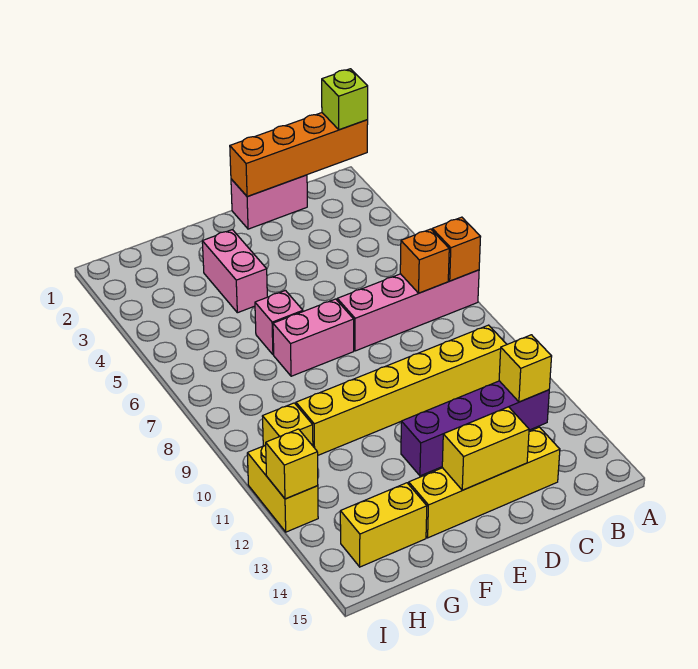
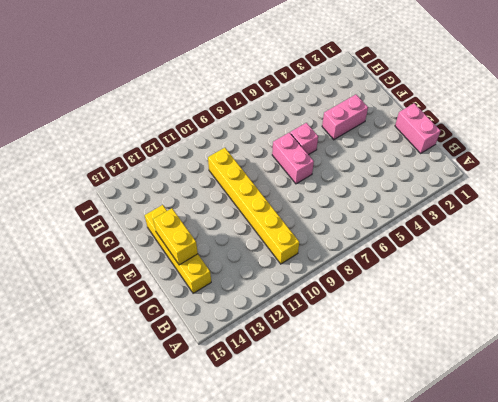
none -> pink brick A7:D7 level 1
none -> purple brick B12:E12 level 1
none -> yellow brick G14:H14 level 1

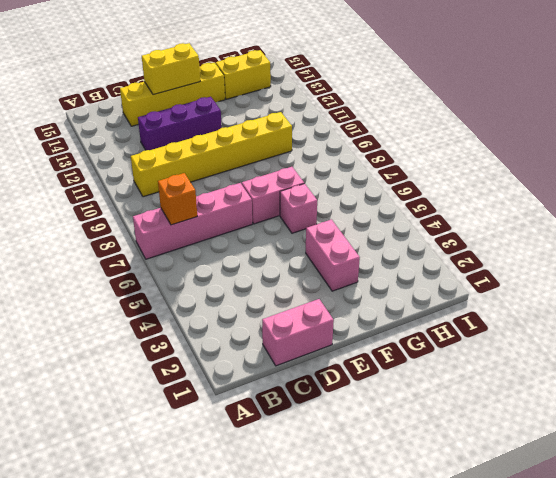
purple brick C12:E12 level 1 -> purple brick B12:E12 level 1
none -> yellow brick H10 level 1
none -> yellow brick I11:I12 level 1
none -> orange brick A1:D1 level 2

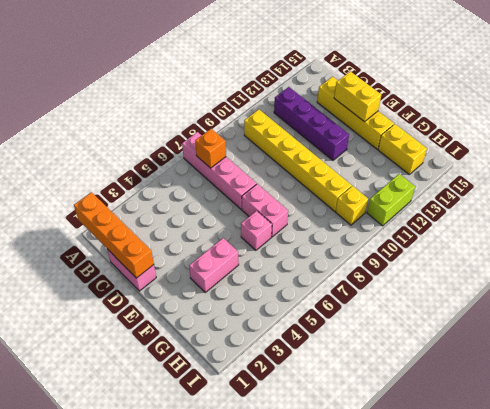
lime brick I11:I12 level 1 -> yellow brick I11:I12 level 1
none -> orange brick A7 level 2
none -> yellow brick B12 level 2
none -> yellow brick I12 level 2

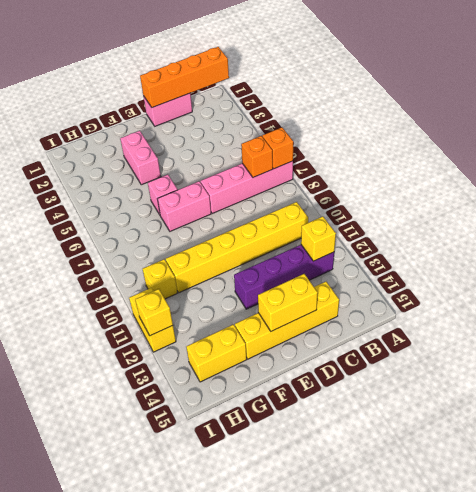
none -> lime brick A1 level 3

